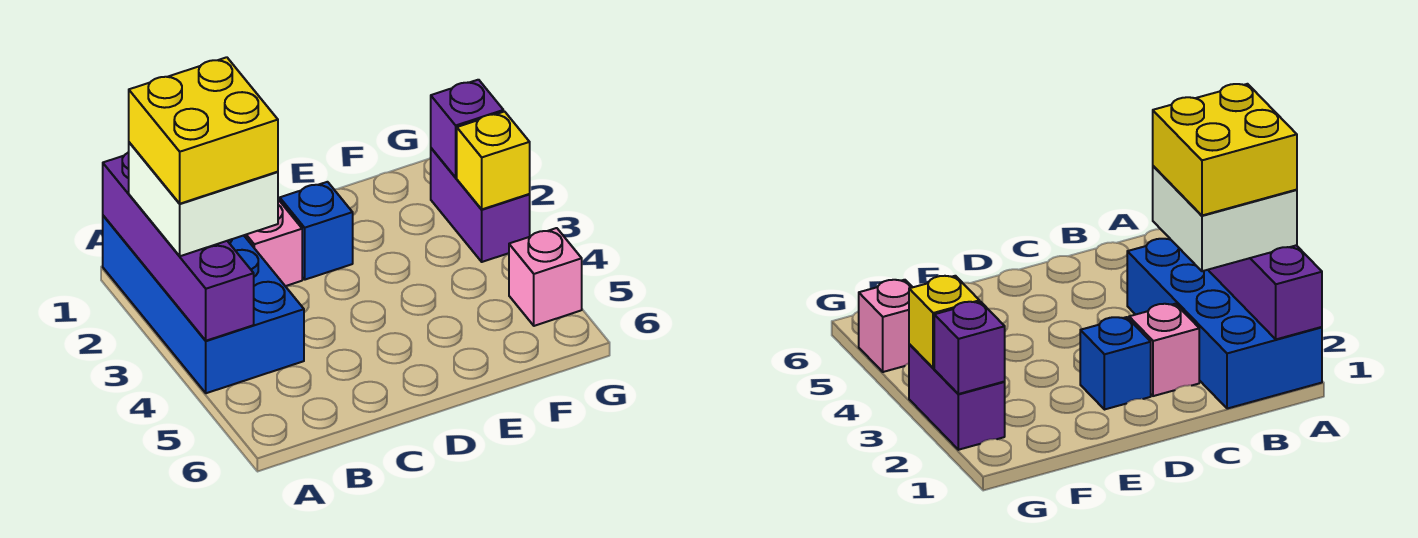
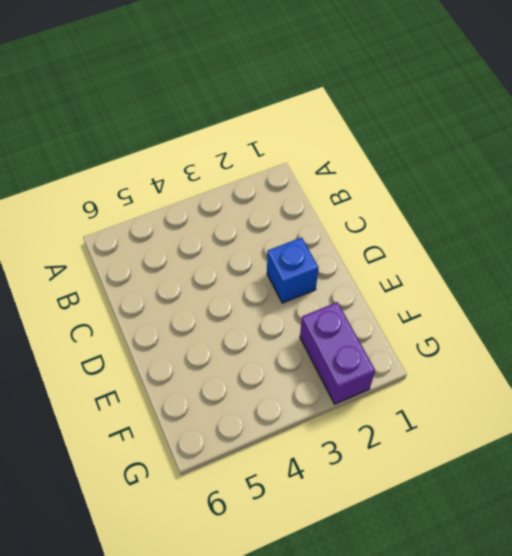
purple brick F2:G2 level 1 -> purple brick G2:G3 level 1
none -> blue brick A1:B4 level 1
none -> pink brick C2 level 1

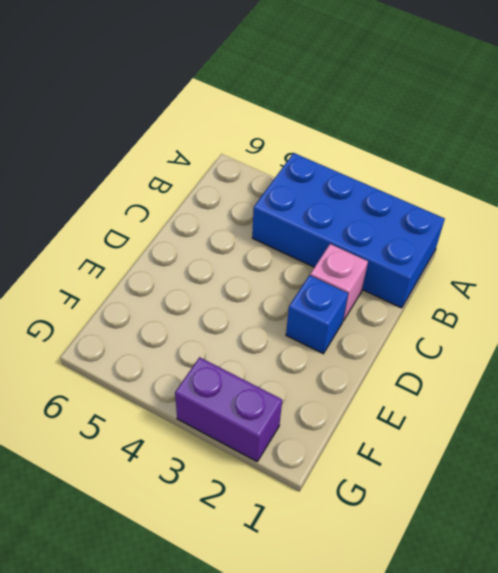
none -> pink brick G5 level 1
none -> purple brick A1:A4 level 2

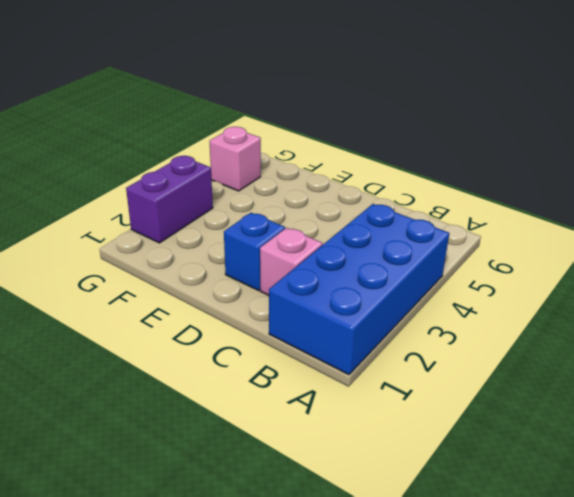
none -> purple brick A1:A4 level 2
none -> purple brick G2 level 2

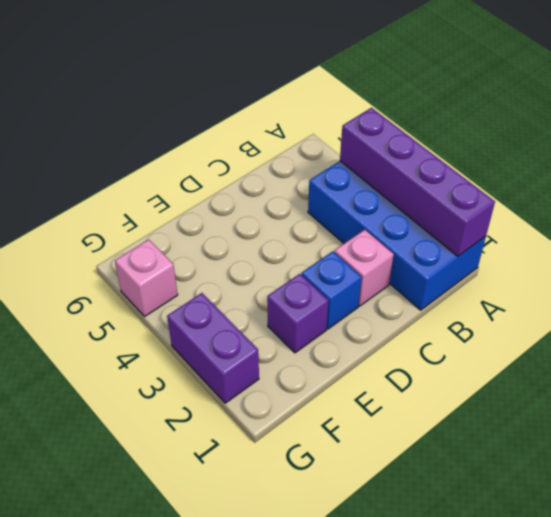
purple brick E2 level 1 -> purple brick G2 level 2
none -> yellow brick G3 level 2
none -> white brick A2:B3 level 3

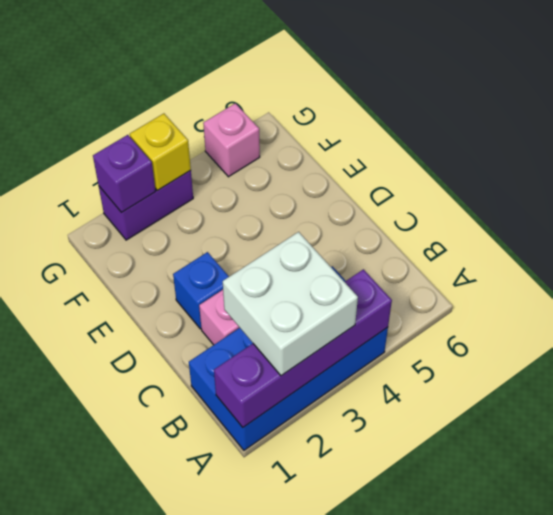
none -> yellow brick A2:B3 level 4

